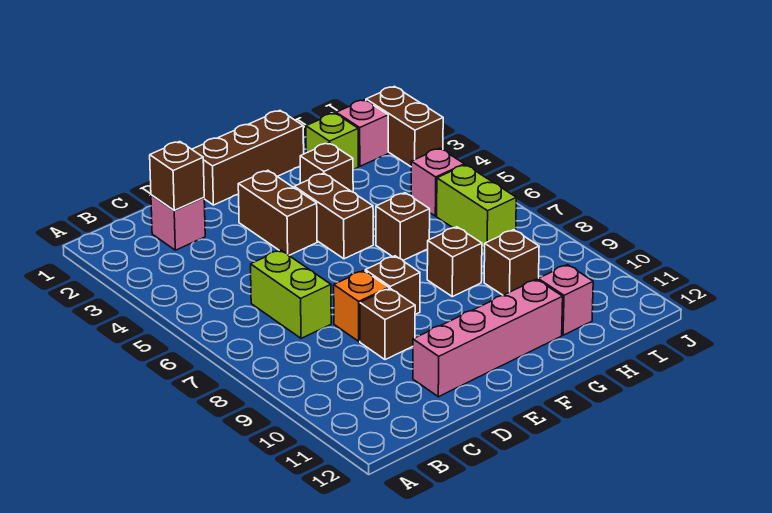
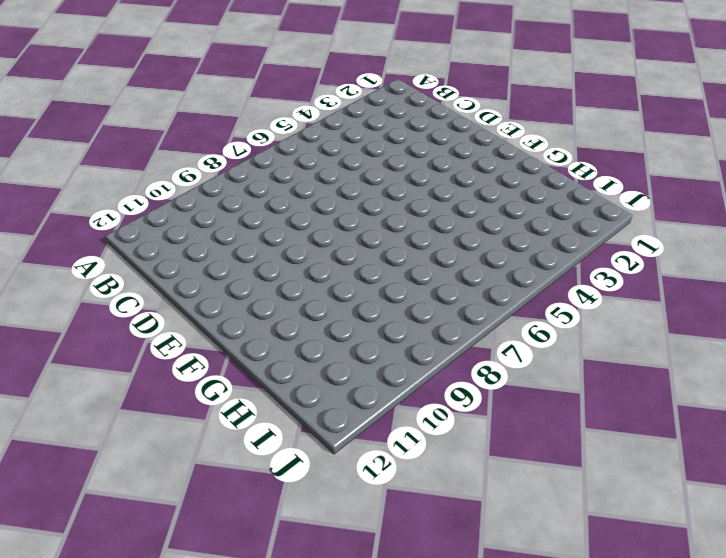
none -> pink brick C2 level 1
none -> lime brick C6:C7 level 1
none -> orange brick D8 level 1

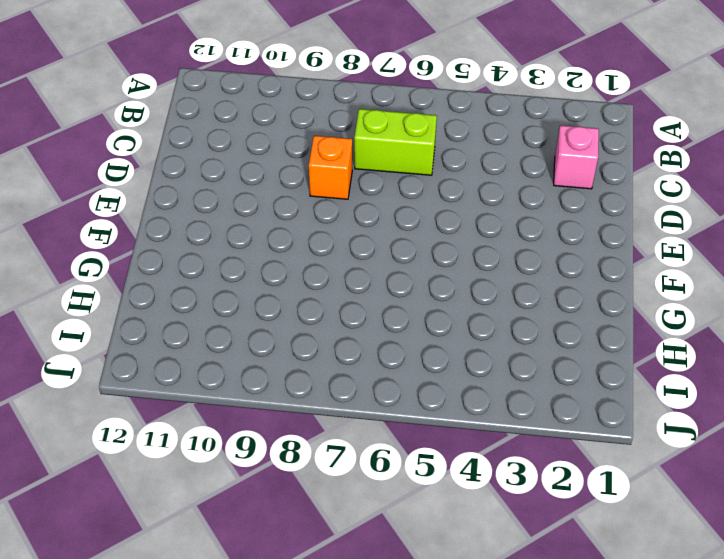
none -> brown brick D9 level 1
none -> pink brick D11:G11 level 1
none -> brown brick E1:G1 level 1

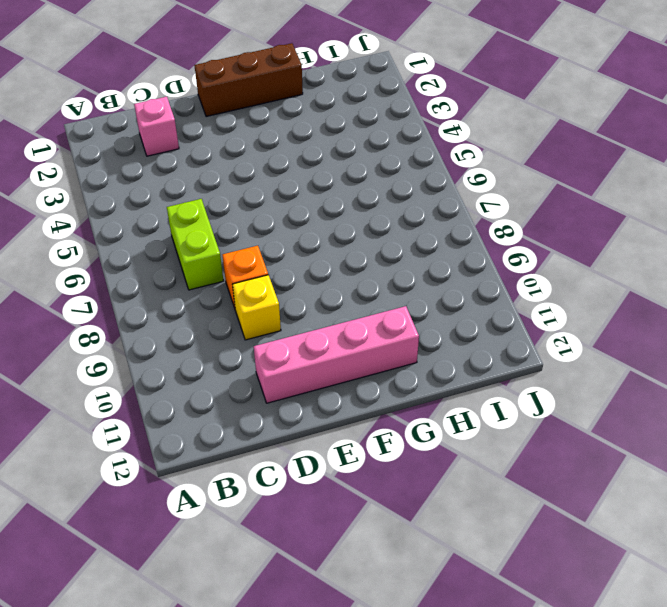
yellow brick D9 level 1 -> brown brick D9 level 1
none -> brown brick E3:E4 level 1
none -> brown brick E8 level 1
none -> brown brick F4:F5 level 1

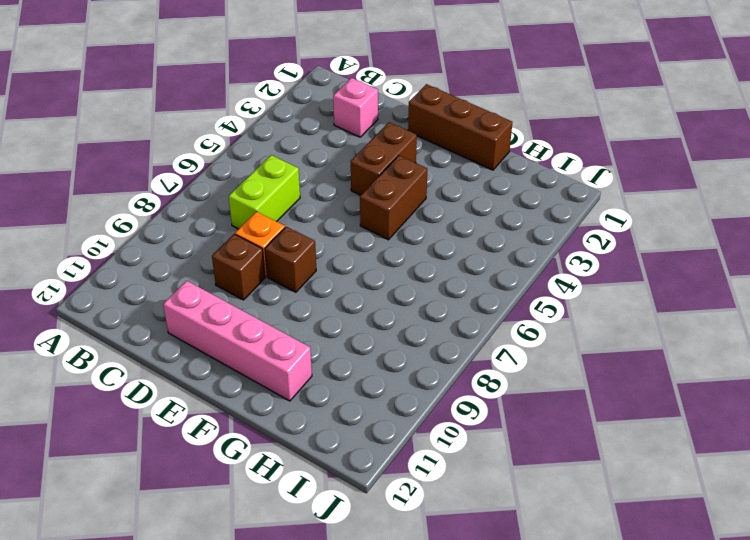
none -> brown brick G3 level 1
none -> brown brick G6 level 1
none -> brown brick G8 level 1

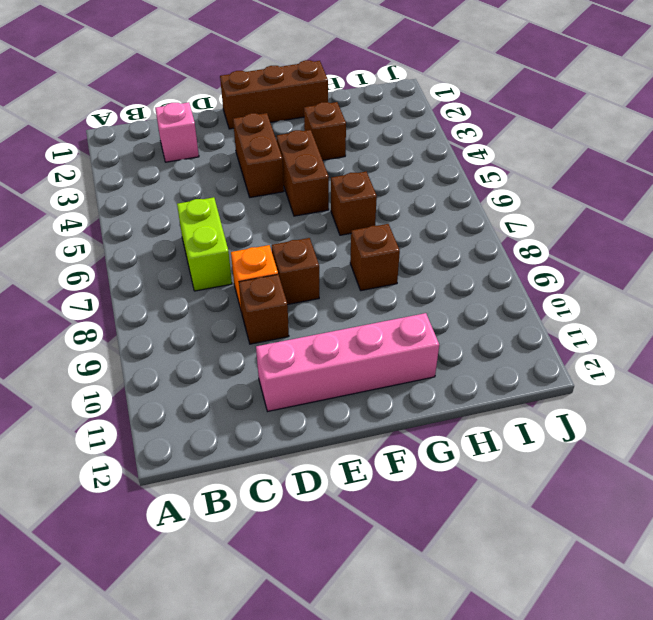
none -> lime brick H2 level 1
none -> brown brick H9 level 1
none -> pink brick H11 level 1

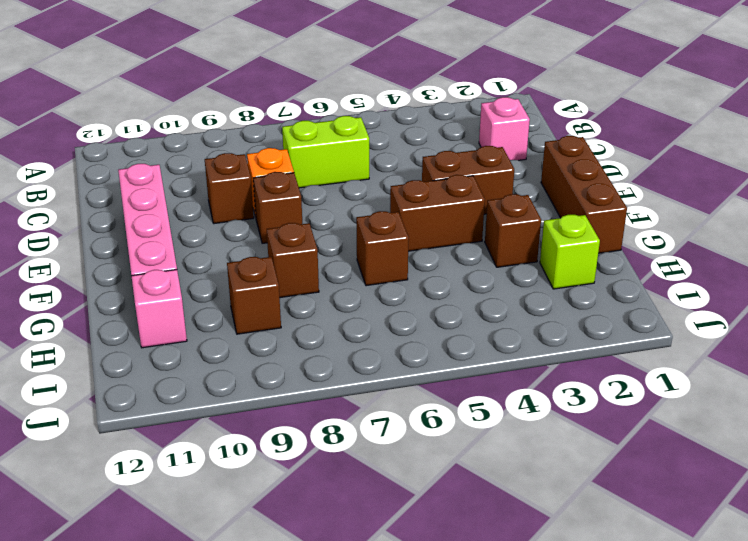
none -> pink brick I2 level 1
none -> pink brick I5 level 1
none -> lime brick I6:I7 level 1

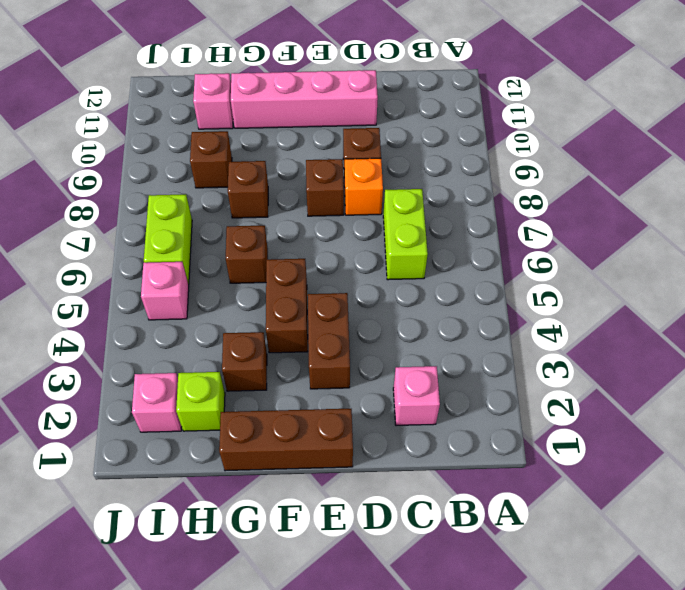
none -> brown brick J2:J3 level 1
none -> brown brick C2 level 2

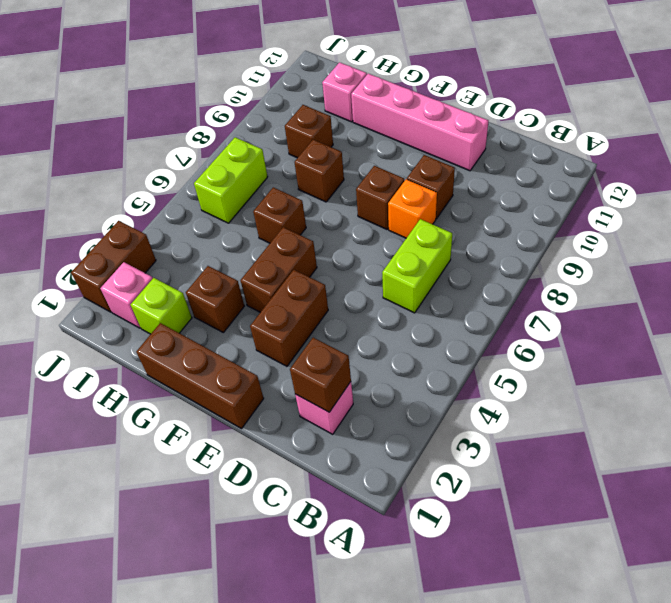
none -> pink brick I5 level 1

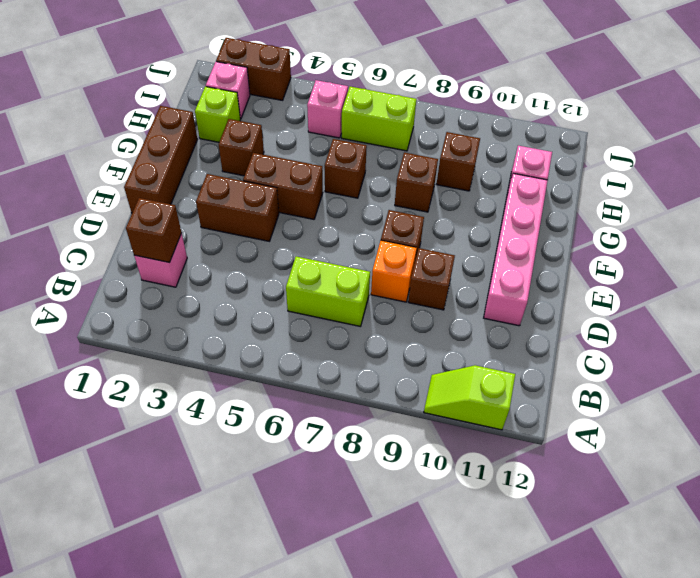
lime slope A10:A11 level 1 top 11 -> none

